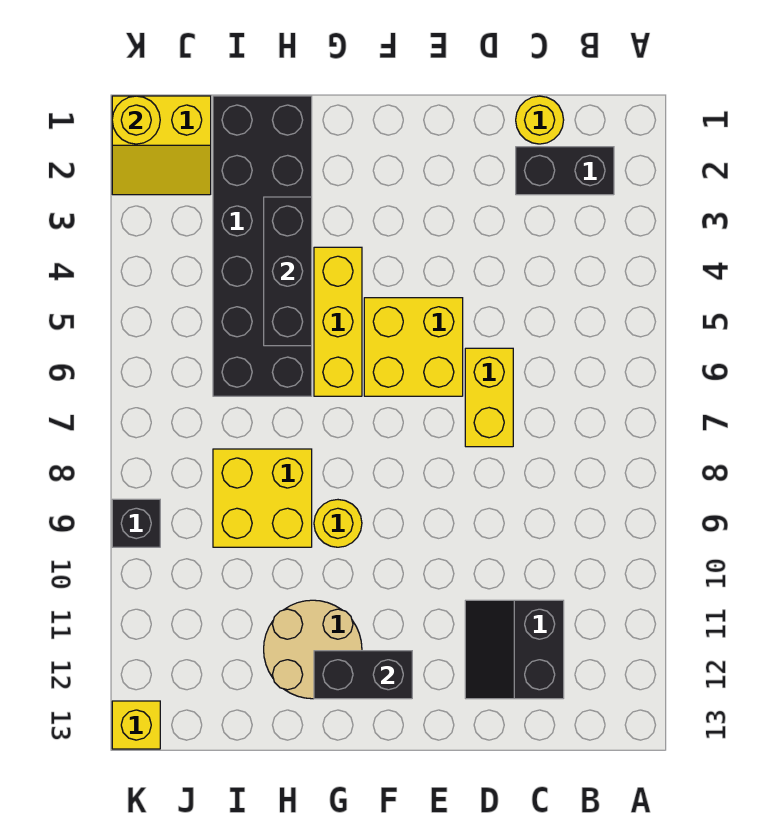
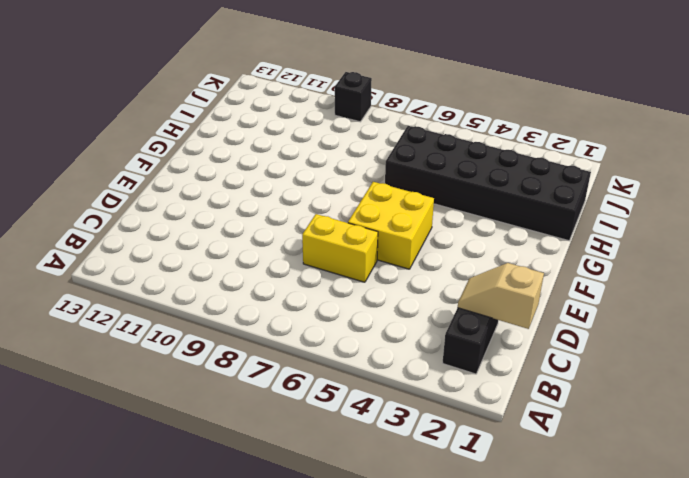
tan slope C1:C2 level 2 top 1 -> none
none -> yellow round brick C1 level 1
none -> black slope C11:D12 level 1 top C
none -> yellow brick G4:G6 level 1

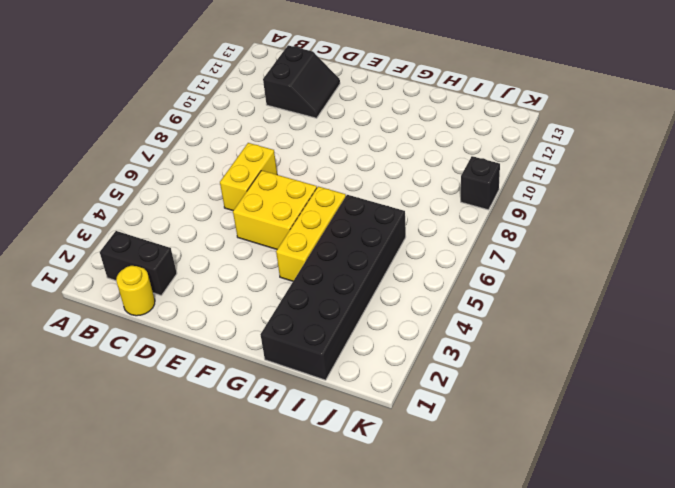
none -> yellow round brick G9 level 1
none -> tan round brick G11:H12 level 1
none -> yellow brick H8:I9 level 1

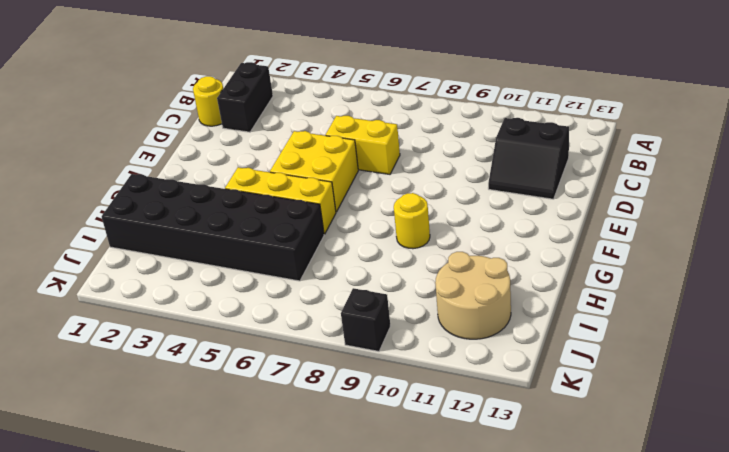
tan round brick I11:J12 level 1 -> tan round brick G11:H12 level 1
none -> yellow brick H8:I9 level 1
none -> yellow slope J1:K2 level 1 top 1
none -> yellow brick K13 level 1

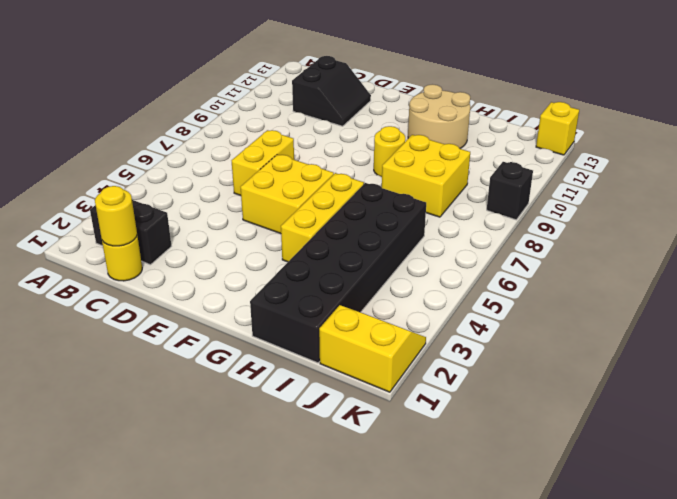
yellow round brick C1 level 2 -> yellow round brick K1 level 2
none -> black brick F12:G12 level 2
none -> black brick H3:H5 level 2

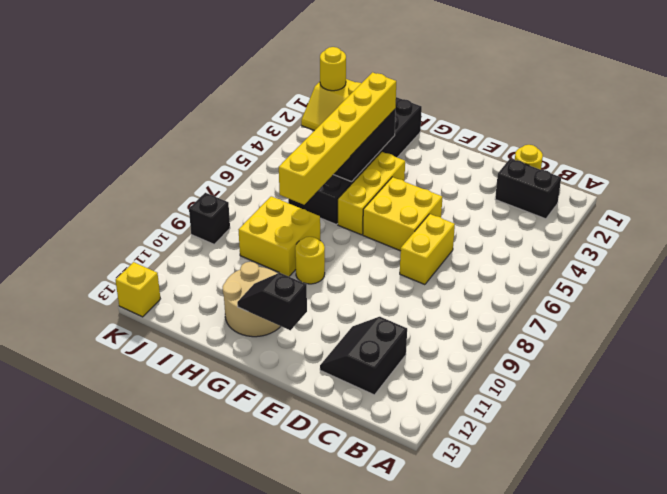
black slope F12:G12 level 2 top F -> black brick F12:G12 level 2
yellow brick H3:H8 level 3 -> none

